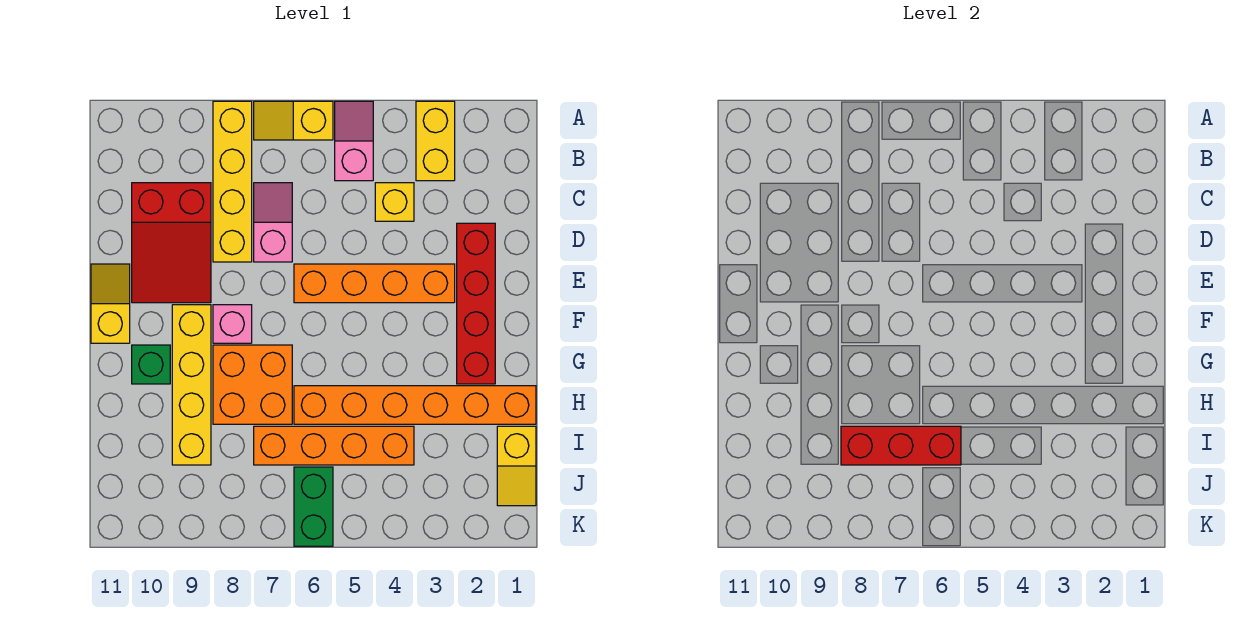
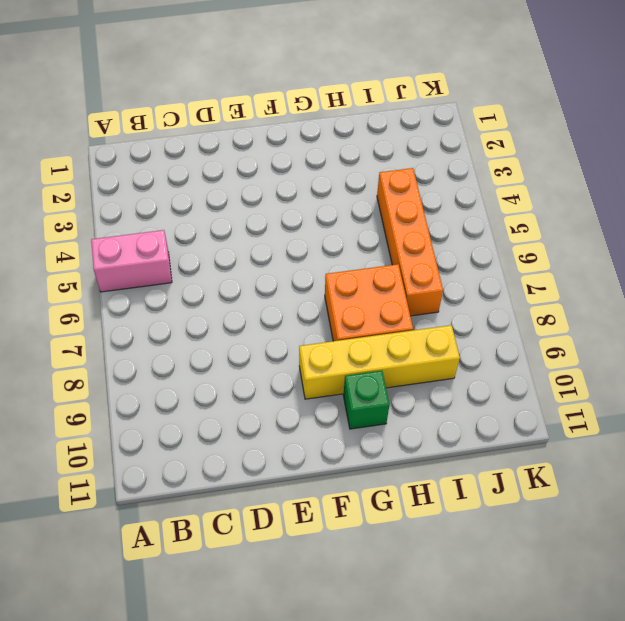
pink brick A5:B5 level 1 -> pink slope A5:B5 level 1 top B
none -> yellow brick A3:B3 level 1
none -> yellow slope A6:A7 level 1 top 6
none -> yellow brick A8:D8 level 1

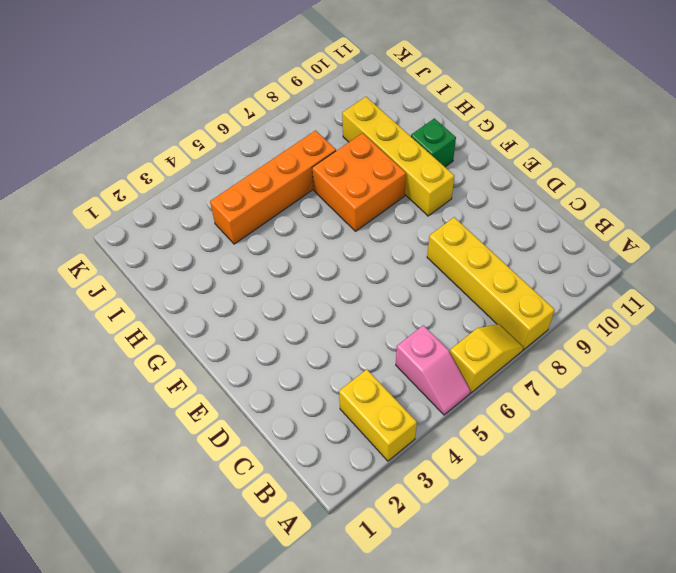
none -> yellow brick C4 level 1
none -> pink slope C7:D7 level 1 top D
none -> red slope C9:E10 level 1 top C

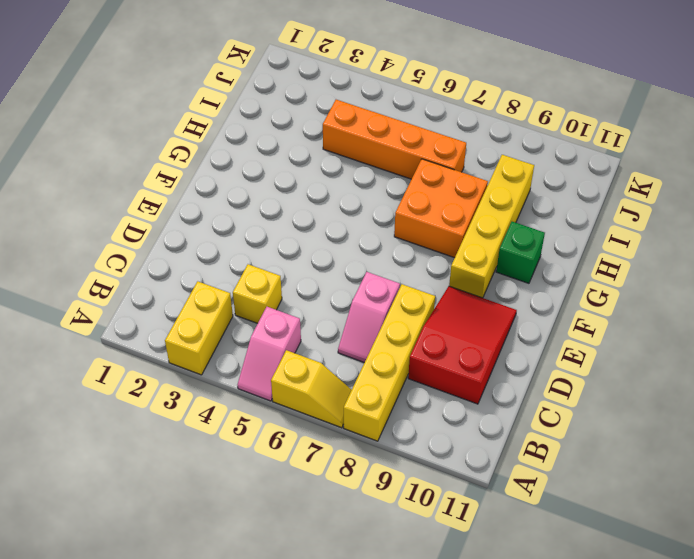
none -> red brick D2:G2 level 1
none -> orange brick E3:E6 level 1
none -> yellow slope E11:F11 level 1 top F

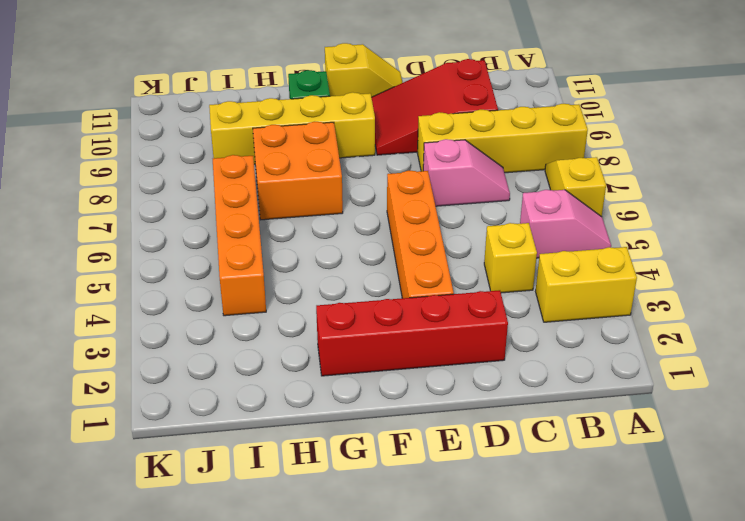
none -> pink brick F8 level 1
none -> orange brick H1:H6 level 1
none -> yellow slope I1:J1 level 1 top I

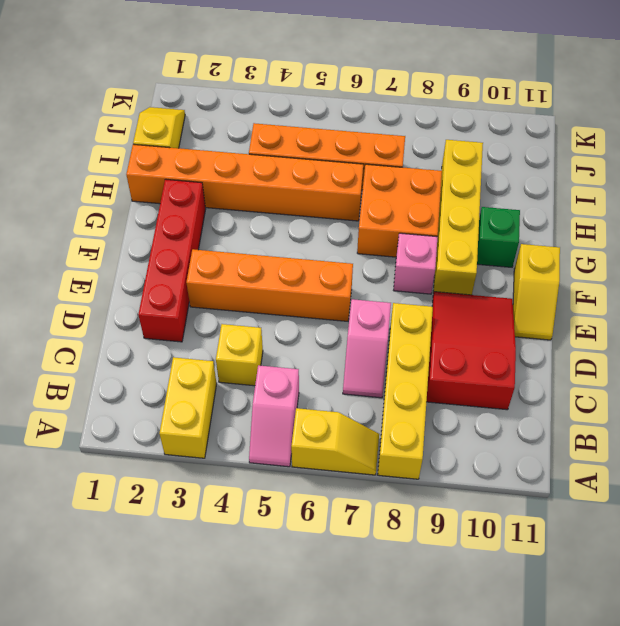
none -> green brick J6:K6 level 1
none -> red brick I6:I8 level 2

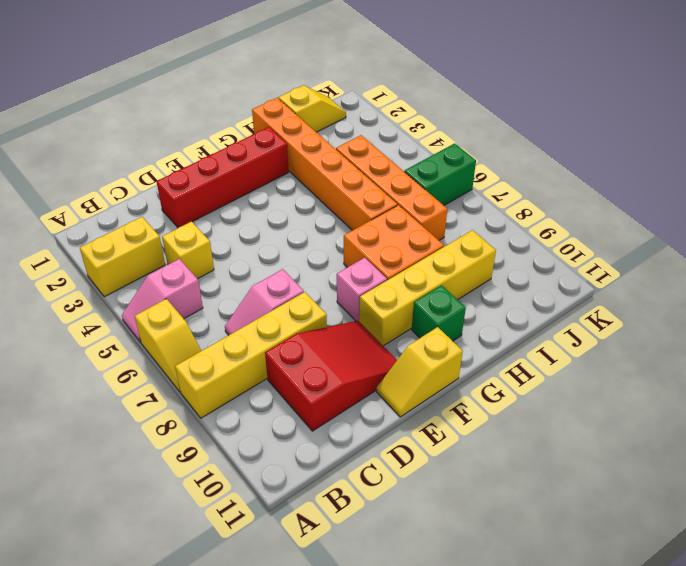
none -> orange brick E3:E6 level 1
none -> red brick I6:I8 level 2

